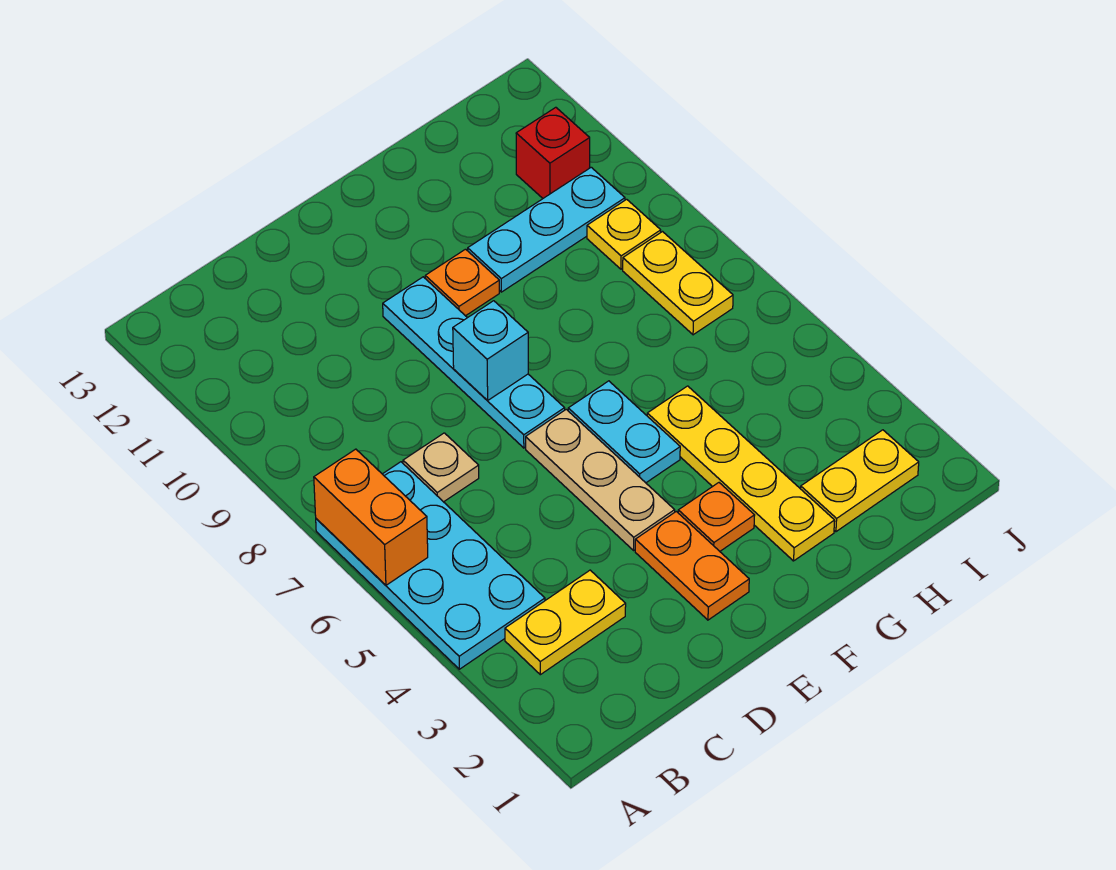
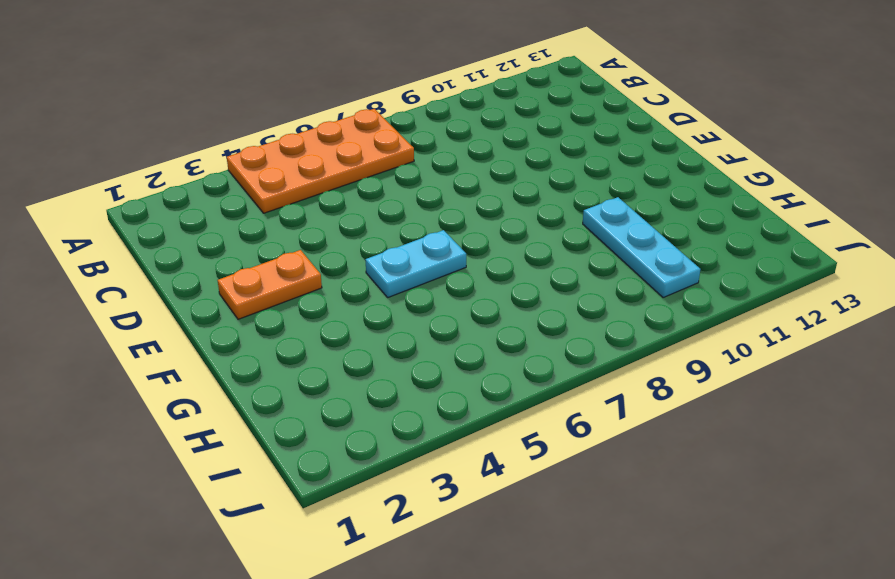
orange plate A4:B7 level 1 -> cyan plate A4:B7 level 1
none -> yellow plate B3:C3 level 1
none -> tan plate C7 level 1
none -> tan plate E4:E6 level 1

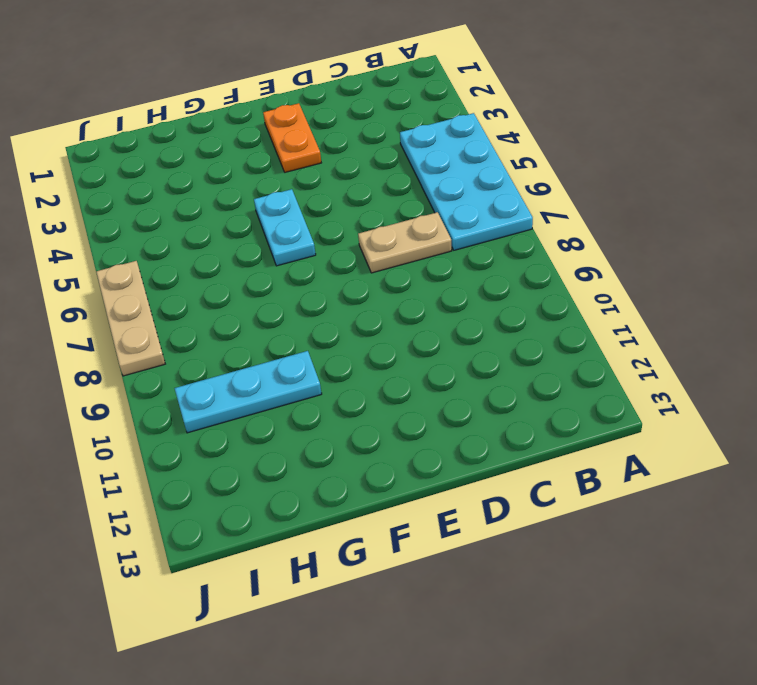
tan plate C7:D7 level 1 -> tan plate C7 level 1
tan plate J6:J8 level 1 -> tan plate E4:E6 level 1
none -> yellow plate B3:C3 level 1
none -> cyan plate E7:E10 level 1
none -> orange plate F3 level 1

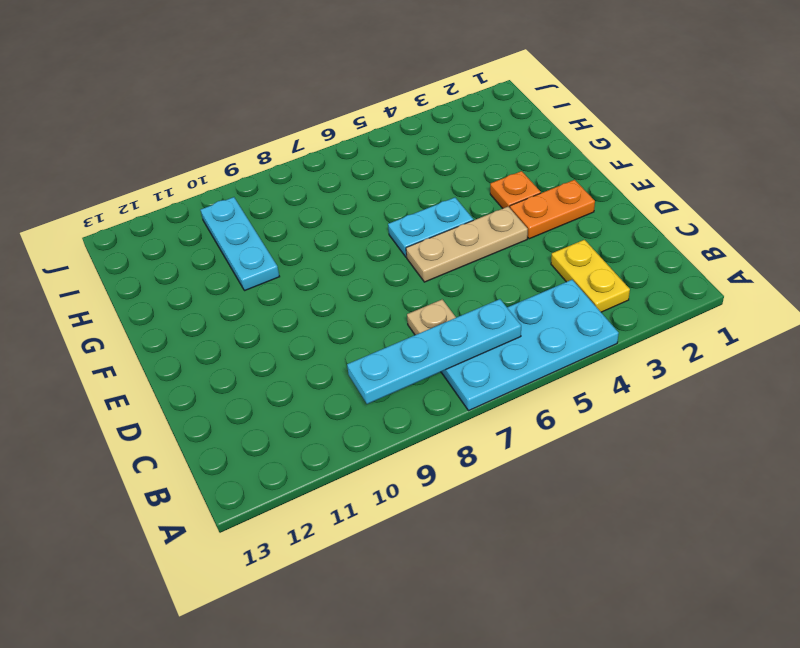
cyan plate B6:B9 level 2 -> cyan plate E7:E10 level 1
none -> orange plate F10 level 1
none -> yellow plate G2:G5 level 1
none -> yellow plate H2:I2 level 1

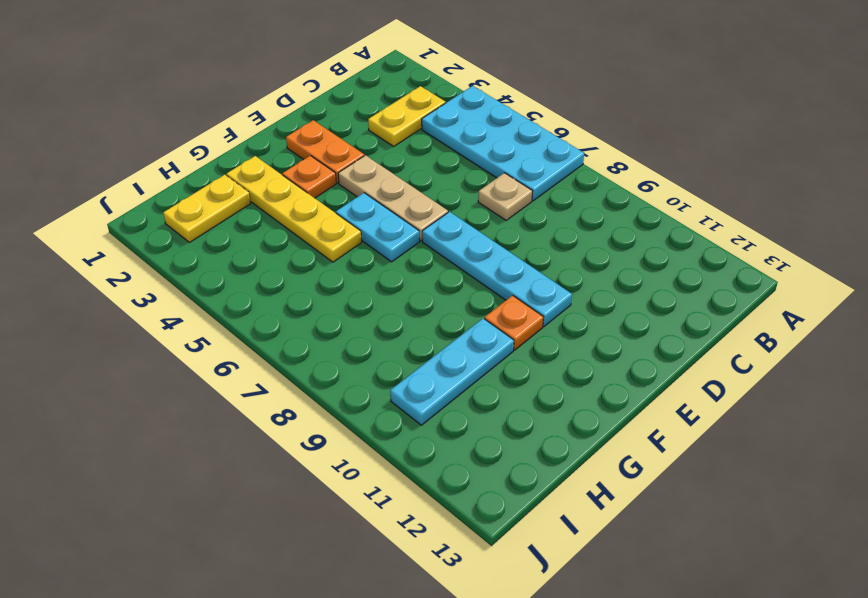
none -> yellow plate I7:I8 level 1
none -> yellow plate I9 level 1
none -> red brick I11 level 1

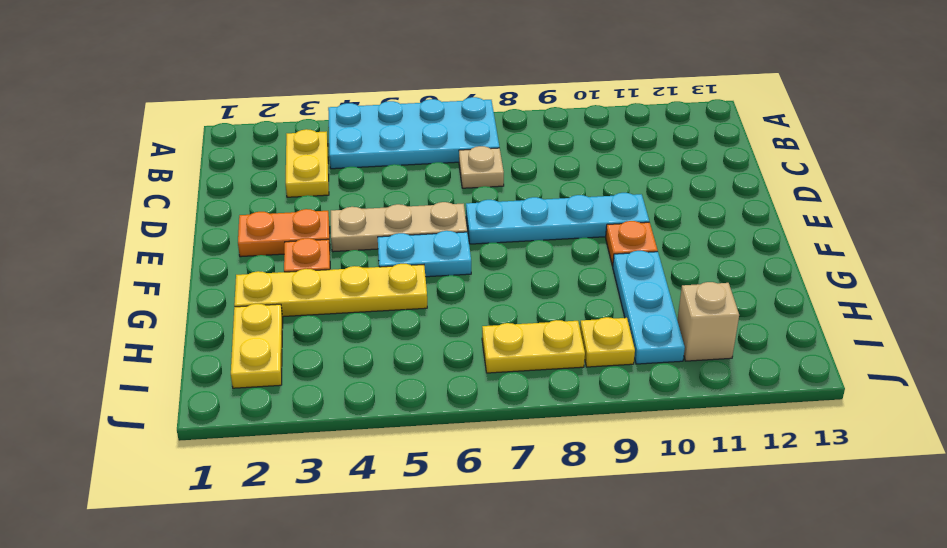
tan brick I11 level 1 -> red brick I11 level 1
none -> orange brick A6:A7 level 2
none -> cyan brick E8 level 2

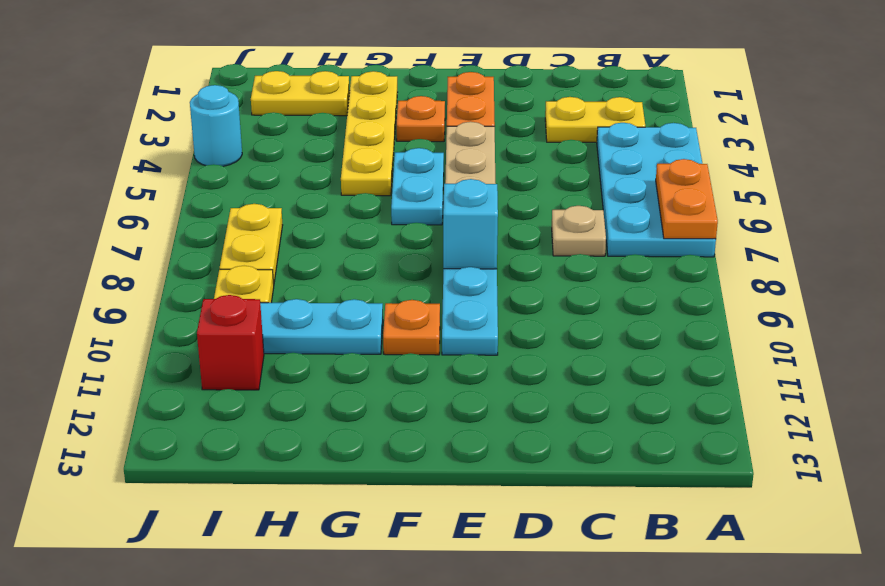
orange plate A6:A7 level 2 -> orange brick A6:A7 level 2
cyan round brick J4 level 1 -> none

